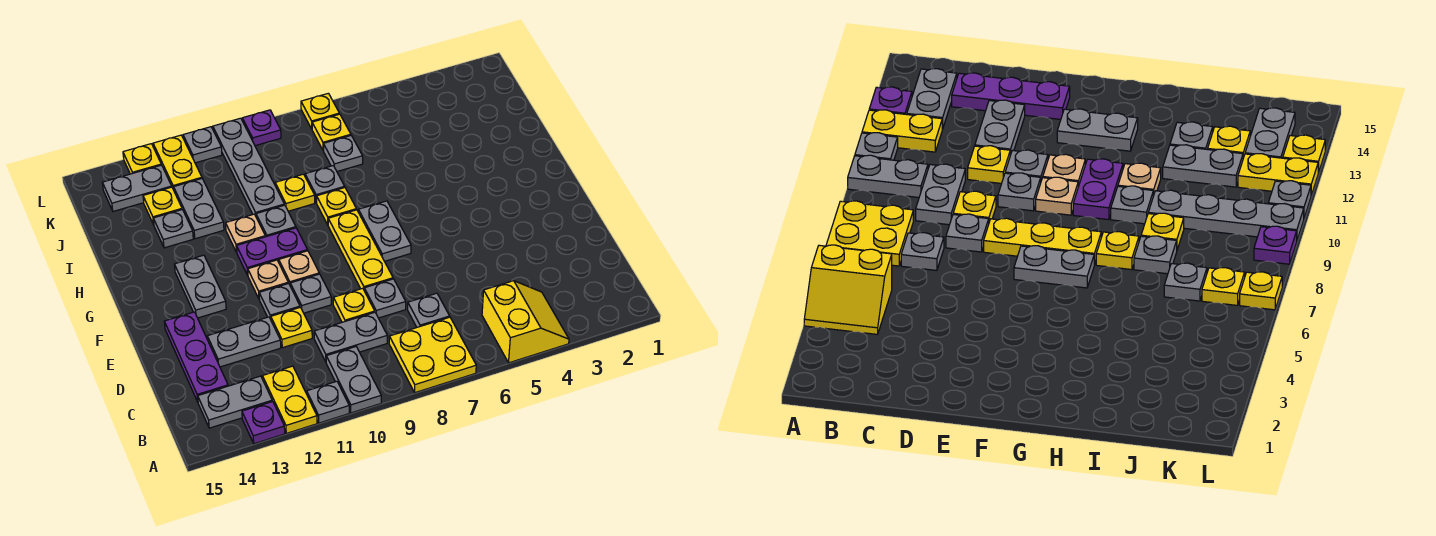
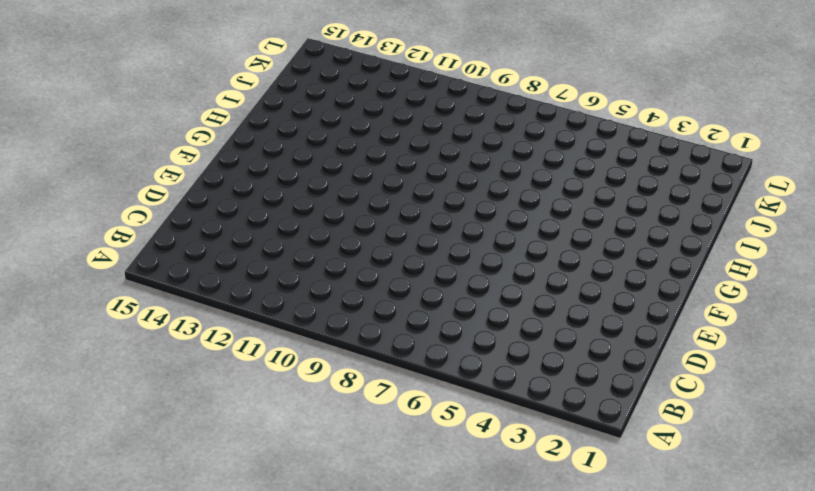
none -> yellow slope A4:B5 level 1 top 5
none -> yellow plate A7:B8 level 1
none -> grey plate A10:B10 level 1
none -> grey plate A11 level 1

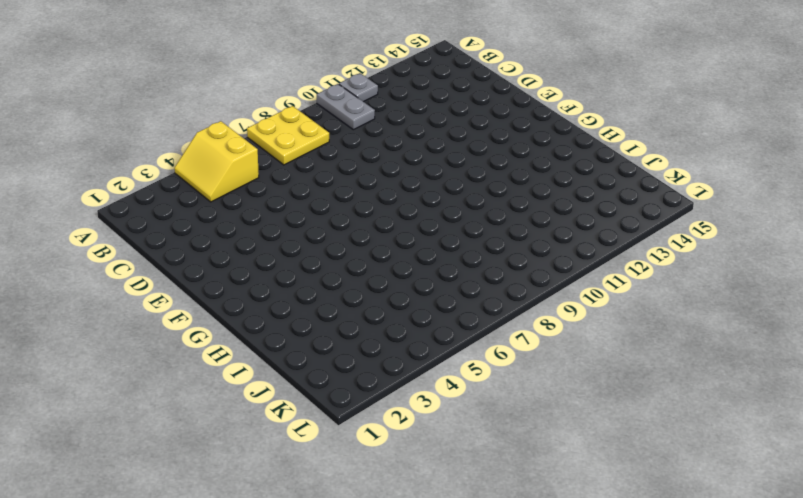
none -> yellow plate A12:B12 level 1
none -> purple plate A13 level 1
none -> grey plate B13:B14 level 1
none -> grey plate C7 level 1

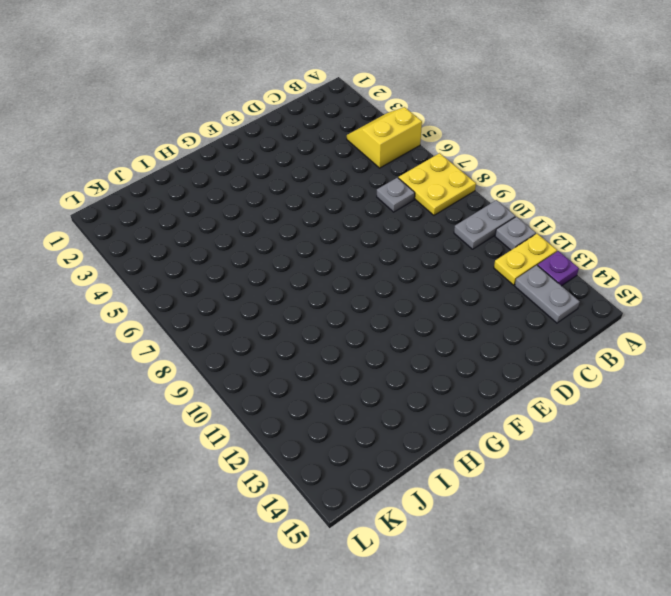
none -> grey plate C9:C10 level 1
none -> purple plate C14:E14 level 1
none -> grey plate D8 level 1
none -> yellow plate D9 level 1

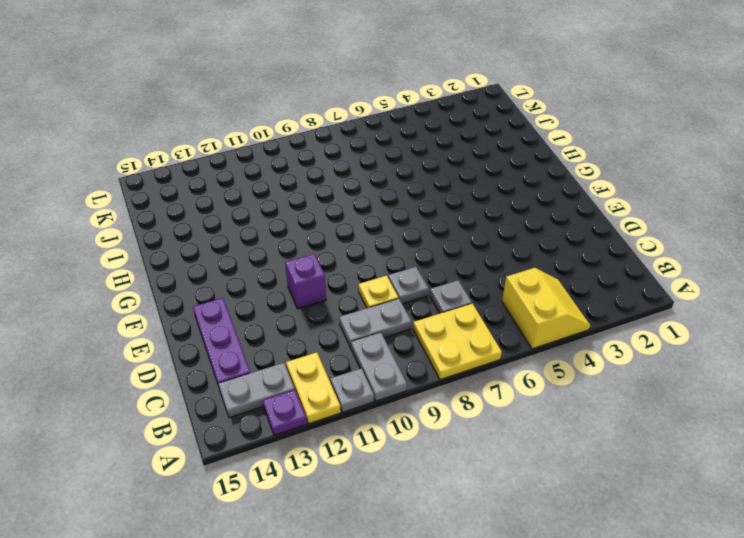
purple brick E11 level 1 -> grey plate E11 level 1
none -> yellow plate D11 level 1
none -> grey plate D12:D13 level 1
none -> yellow plate E8:G8 level 1
none -> grey plate E10 level 1

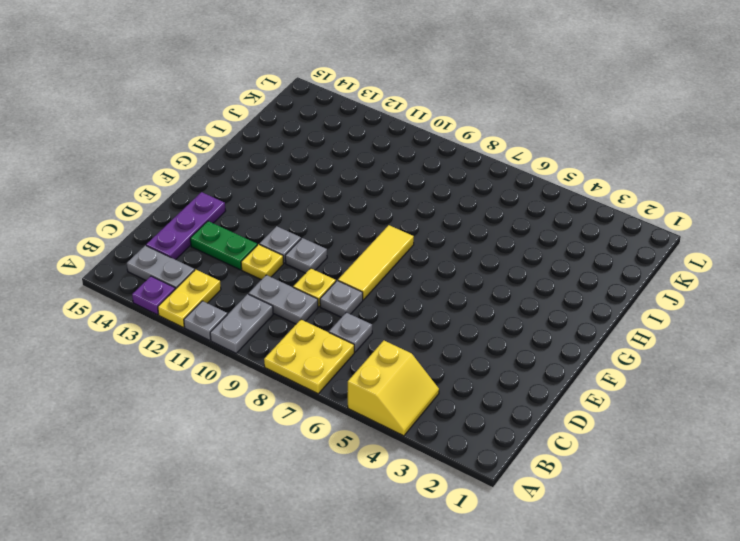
green plate D12:D13 level 1 -> grey plate D12:D13 level 1
yellow tile E8:G8 level 1 -> yellow plate E8:G8 level 1
none -> grey plate F7:G7 level 1
none -> tan plate F10 level 1
none -> tan plate F11 level 1
none -> grey plate F13:G13 level 1

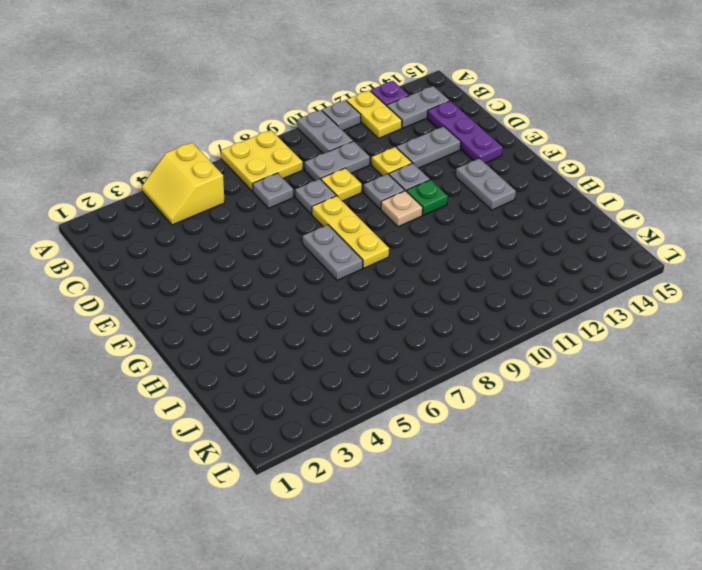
green plate F11 level 1 -> tan plate F11 level 1
none -> purple plate G10:G11 level 1
none -> yellow plate H8 level 1
none -> grey plate H10 level 1
none -> tan plate H11 level 1

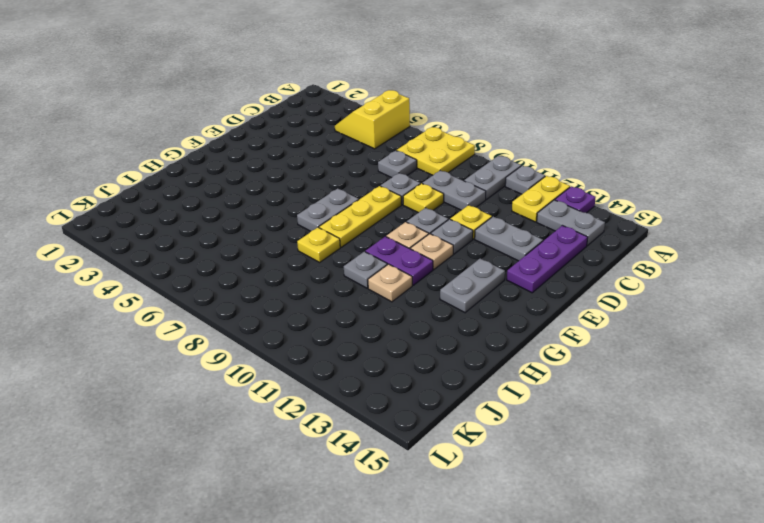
none -> grey plate I8 level 1
none -> yellow plate I9 level 1
none -> grey plate I10:L10 level 1
none -> grey plate I12:J12 level 1

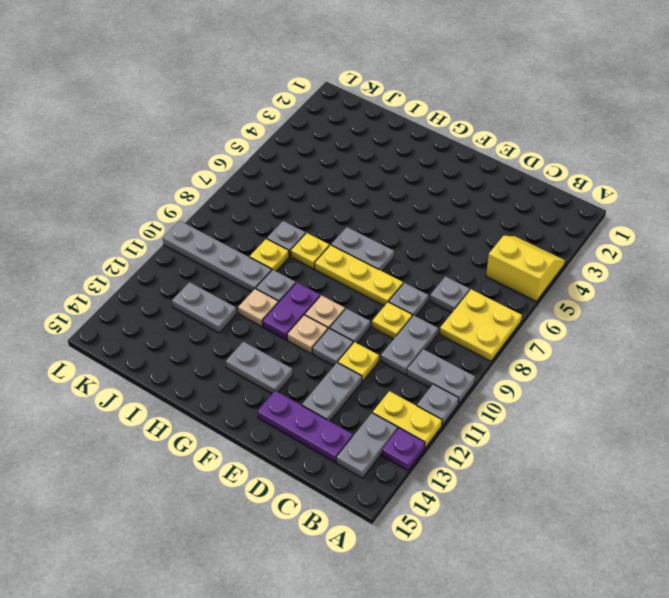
none -> grey plate I13 level 1
none -> grey plate J7 level 1
none -> yellow plate J13 level 1
none -> yellow plate K7 level 1

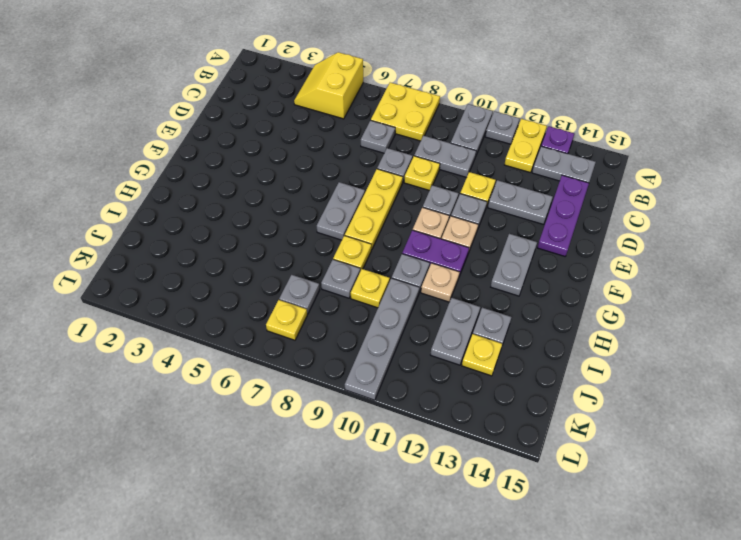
none -> yellow plate K12:L12 level 1
none -> grey plate K13:K14 level 1
none -> yellow plate L7 level 1
none -> purple plate L9 level 1

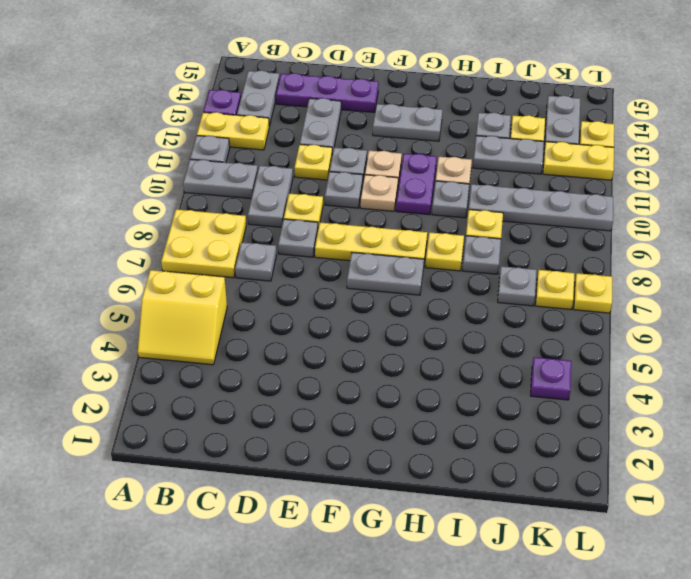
purple plate K4 level 1 -> purple plate L9 level 1
none -> grey plate L11 level 1

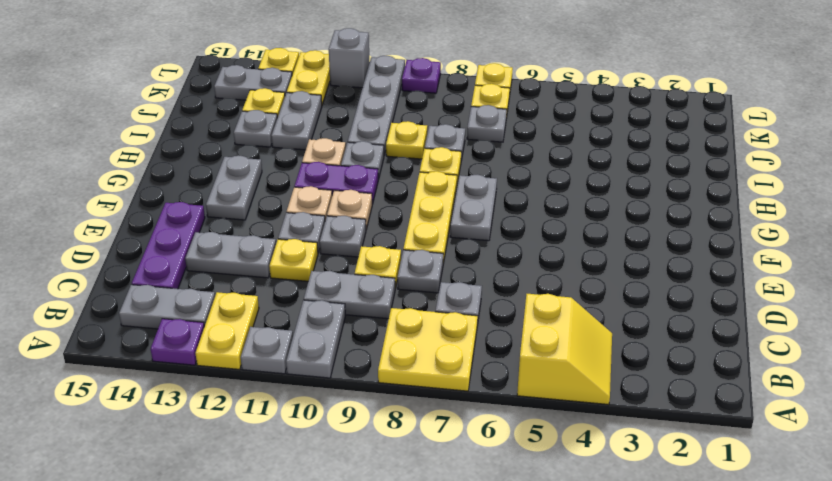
grey brick L11 level 1 -> grey plate L11 level 1

